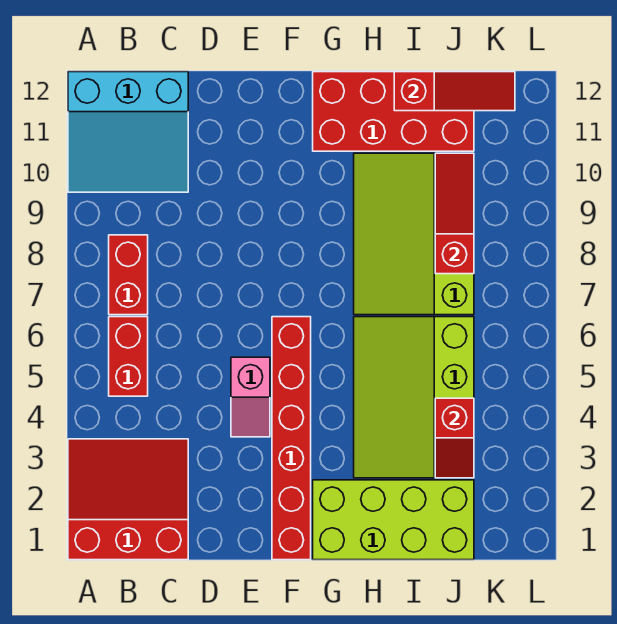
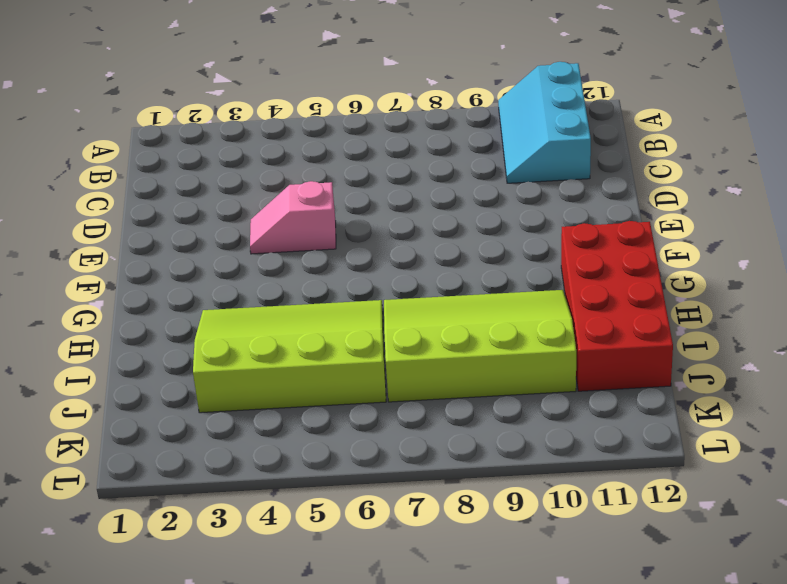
cyan slope A10:C11 level 1 top 11 -> cyan slope A10:C12 level 1 top 12
none -> red slope A1:C3 level 1 top 1
none -> red brick B5:B6 level 1
none -> red brick B7:B8 level 1

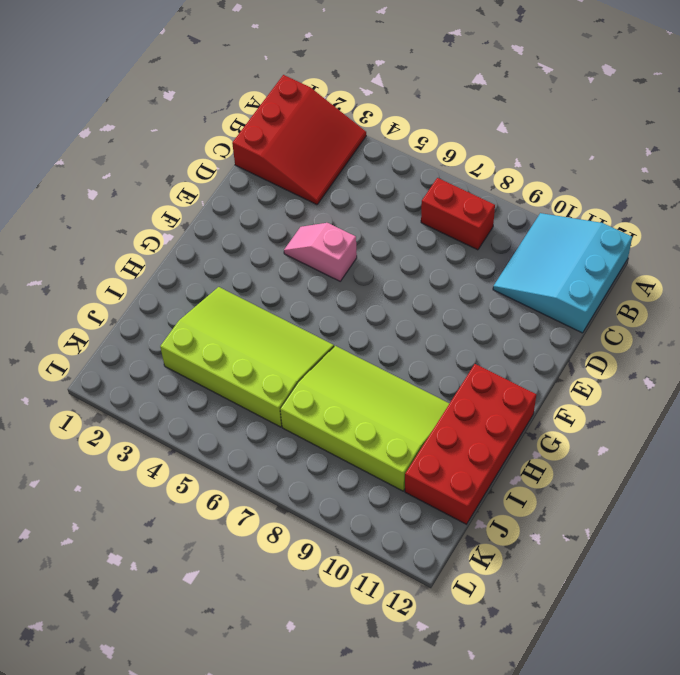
none -> red brick B5:B6 level 1
none -> red brick F1:F6 level 1
none -> lime brick G1:J2 level 1

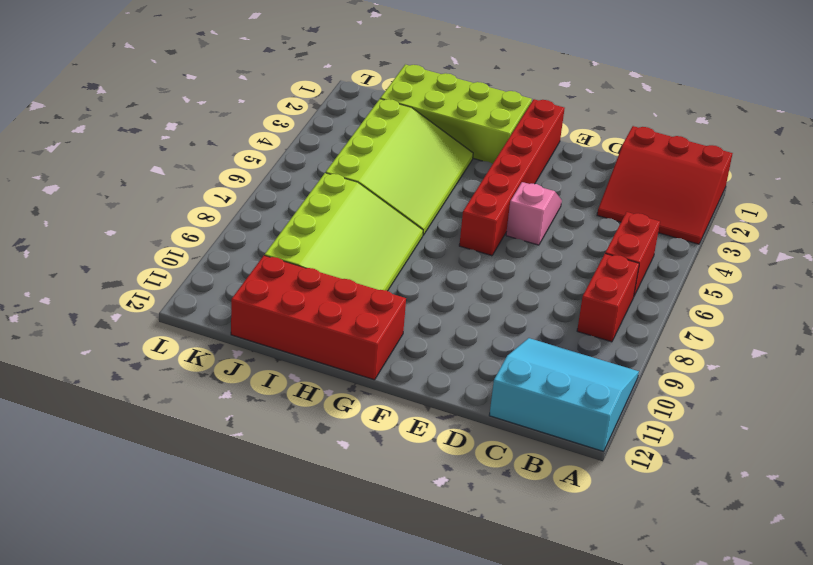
none -> red slope I12:K12 level 2 top I
none -> red slope J3:J4 level 2 top 4
none -> red slope J8:J10 level 2 top 8

